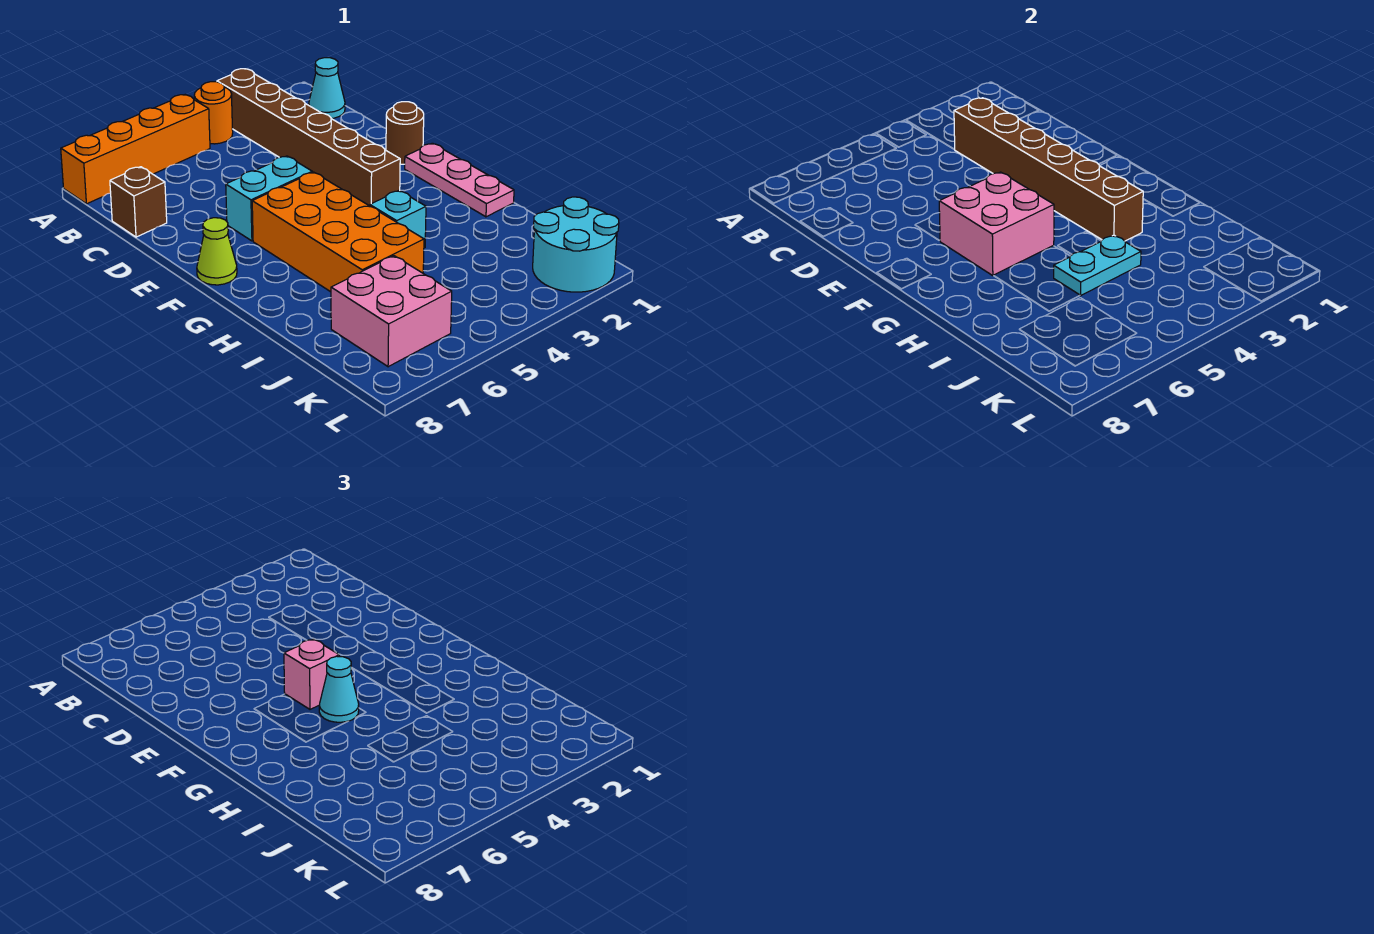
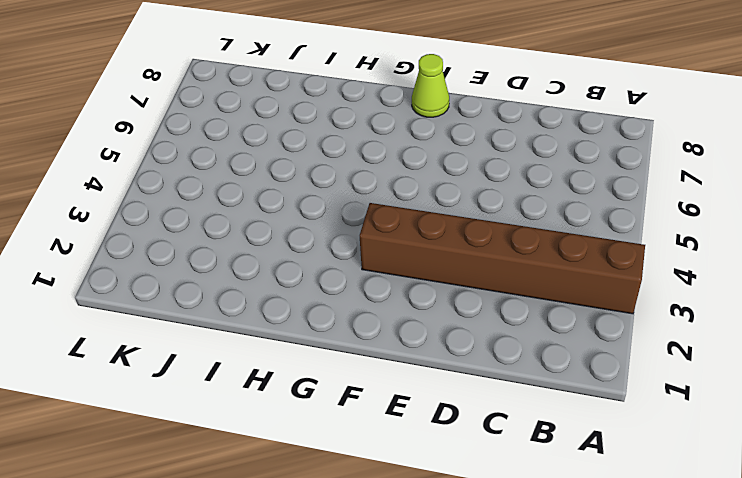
none -> orange round brick A4 level 1
none -> orange brick A5:A8 level 1
none -> cyan cone B1 level 1

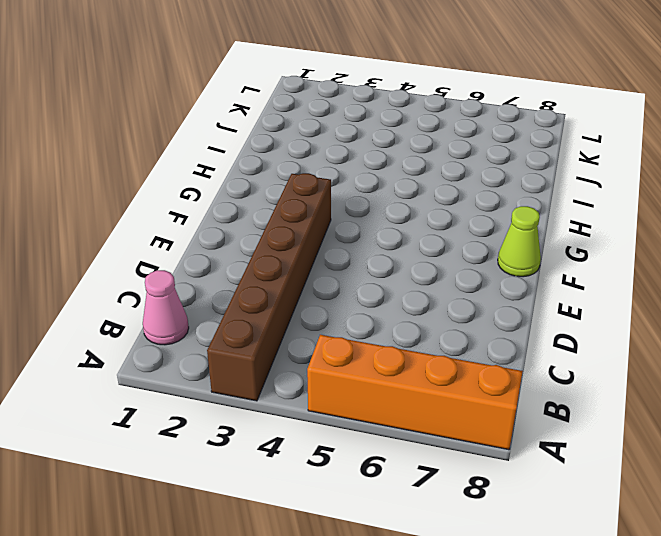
pink cone B1 level 1 -> cyan cone B1 level 1
none -> orange round brick A4 level 1
none -> brown brick C8 level 1
none -> brown round brick E1 level 1

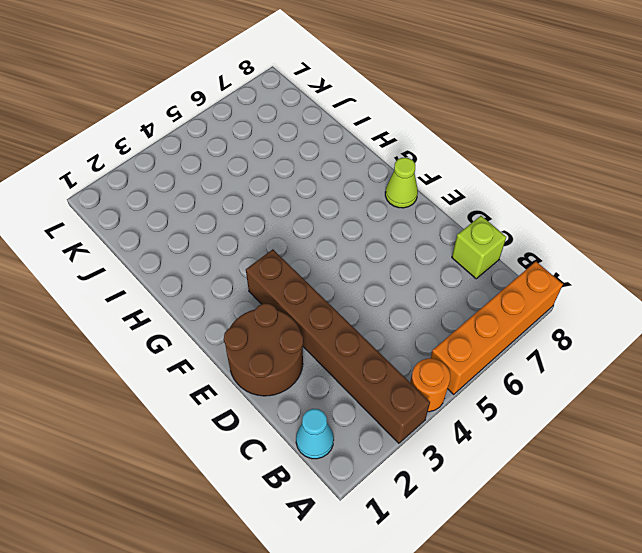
lime brick C8 level 1 -> brown brick C8 level 1
brown round brick D1:E2 level 1 -> brown round brick E1 level 1
none -> cyan brick E5:E6 level 1
none -> pink plate F1:H1 level 1
none -> orange brick F5:I6 level 1

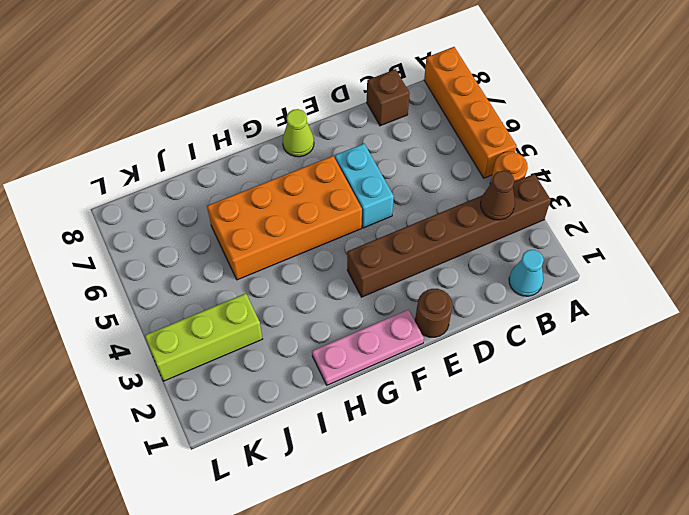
brown cone B3 level 2 -> none
lime brick J3:L3 level 1 -> none
none -> cyan brick H4 level 1
none -> pink brick J6:K7 level 1
none -> cyan round brick K1:L2 level 1

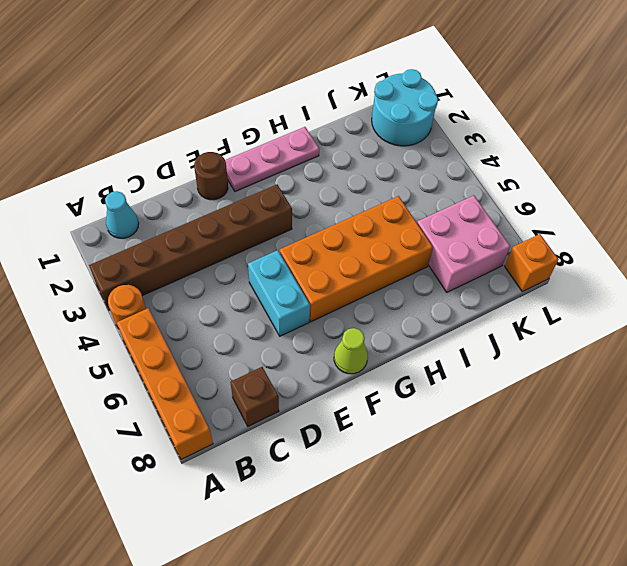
orange brick L8 level 1 -> none
none -> cyan brick H4 level 1
none -> brown brick C3:H3 level 2
none -> pink brick F5:G6 level 2

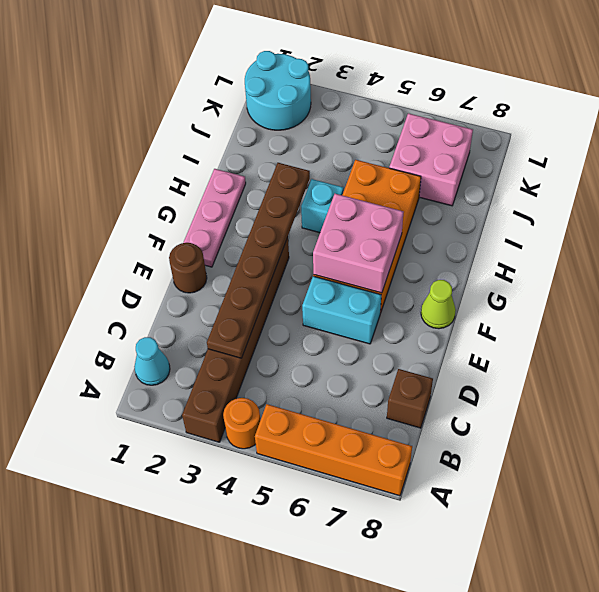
brown plate C3:H3 level 2 -> brown brick C3:H3 level 2
none -> cyan plate I4:I5 level 2
none -> pink brick F5 level 3
none -> cyan cone G5 level 3

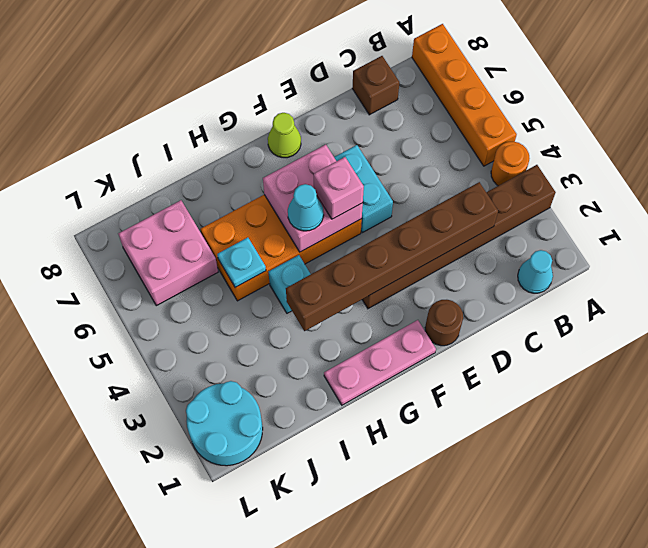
cyan plate I5 level 2 -> cyan plate I4:I5 level 2

